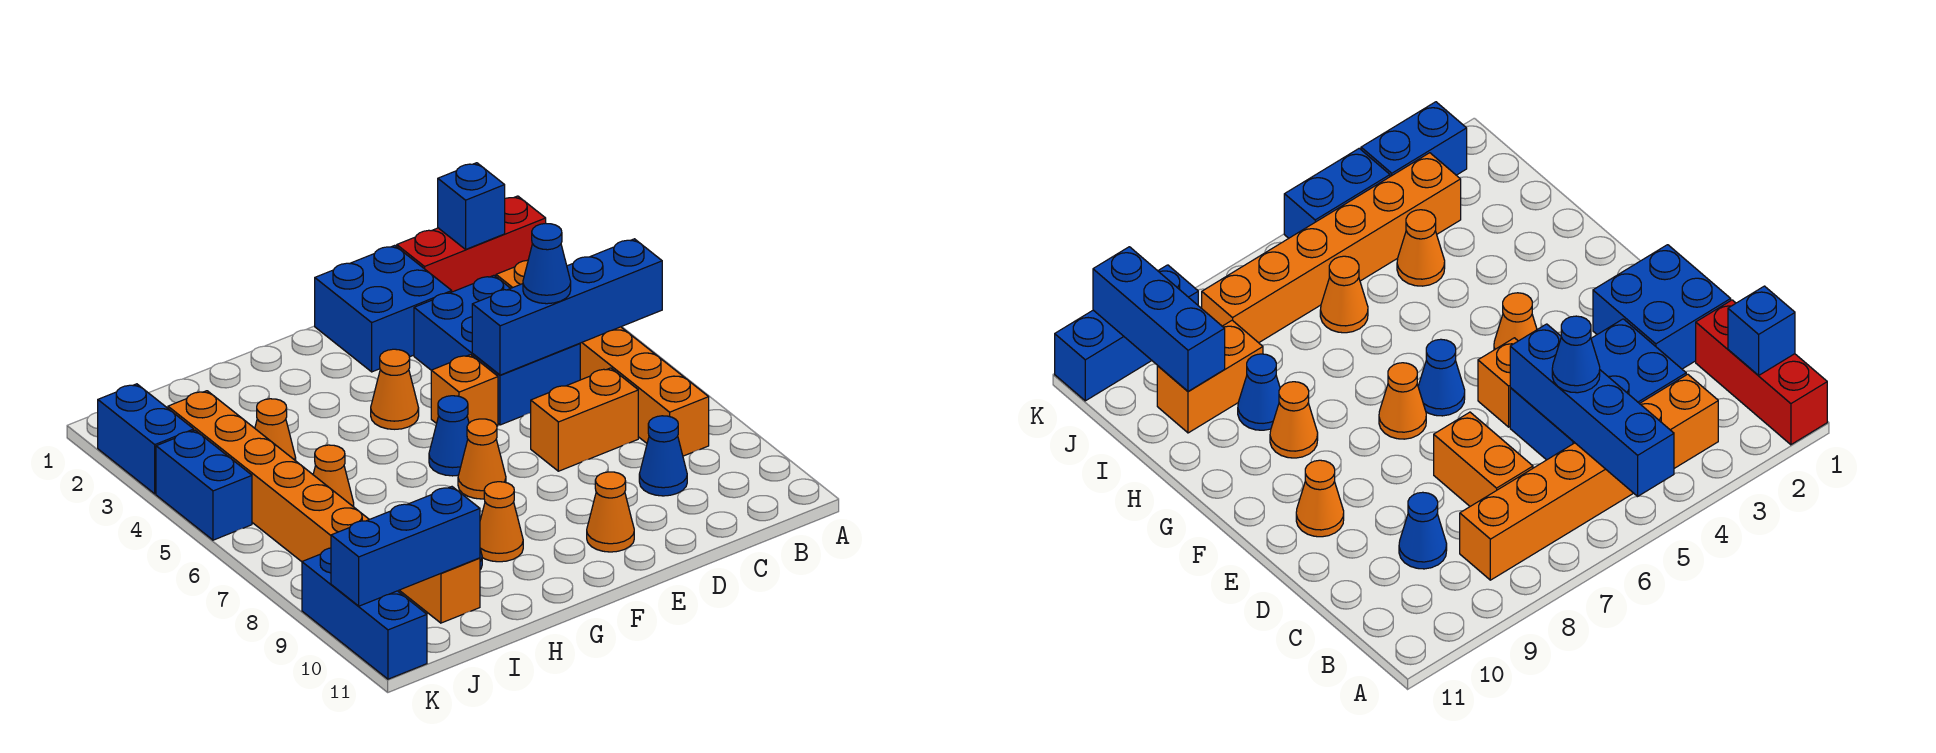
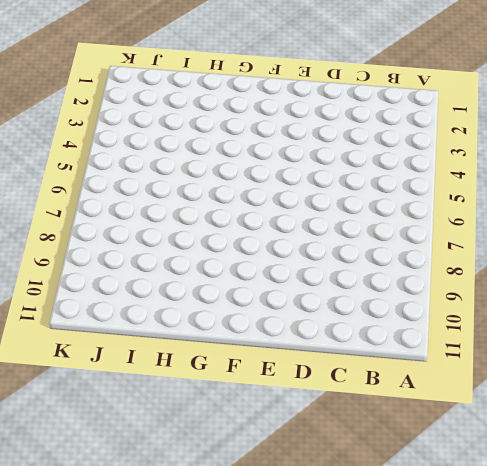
none -> red brick A1:C1 level 1
none -> orange brick B3:B8 level 1
none -> blue brick C3:D5 level 1

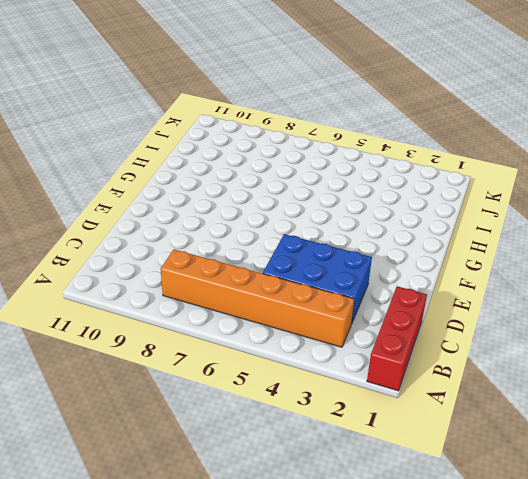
none -> orange brick C7:D7 level 1
none -> blue cone C9 level 1
none -> blue brick D1:E2 level 1

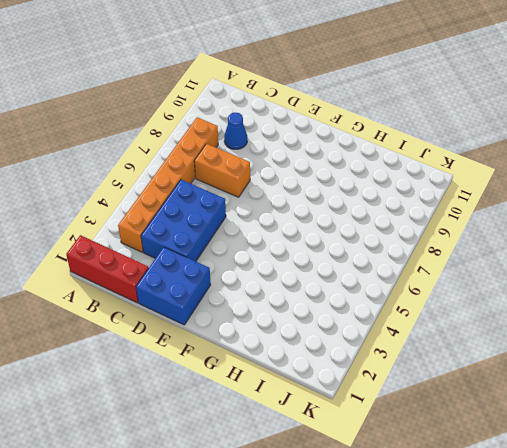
none -> orange brick E5 level 1
none -> orange cone E10 level 1
none -> orange cone F4 level 1

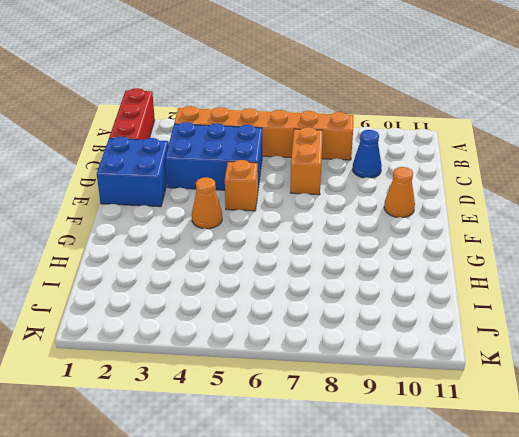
none -> blue cone F6 level 1
none -> orange cone F7 level 1
none -> orange cone G9 level 1

